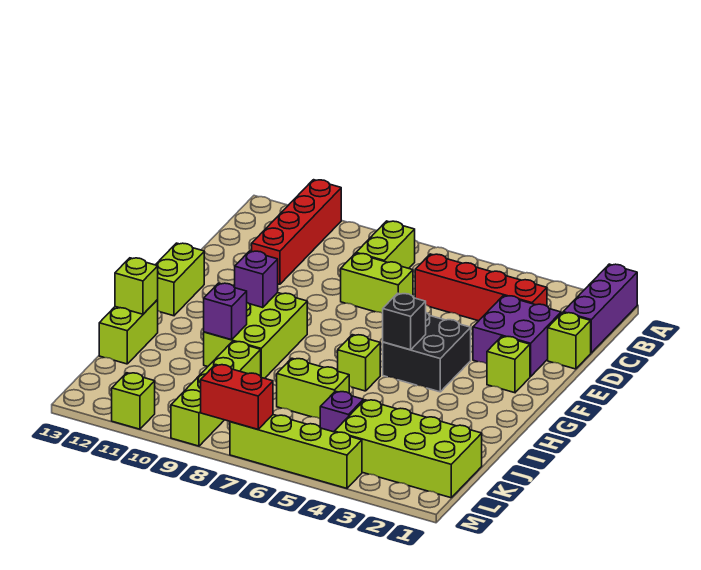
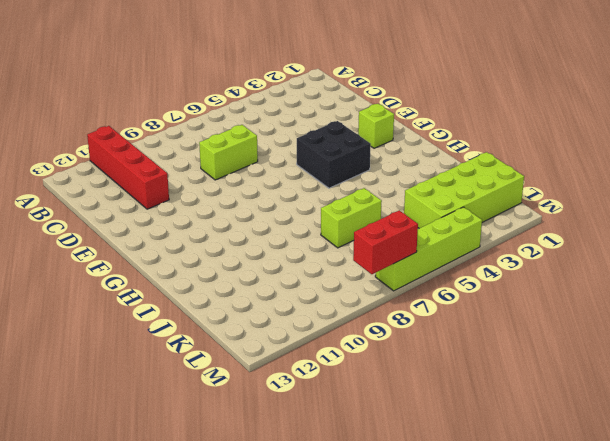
none -> purple brick A1:C1 level 1
none -> lime brick B8:C8 level 1
none -> red brick C3:C6 level 1

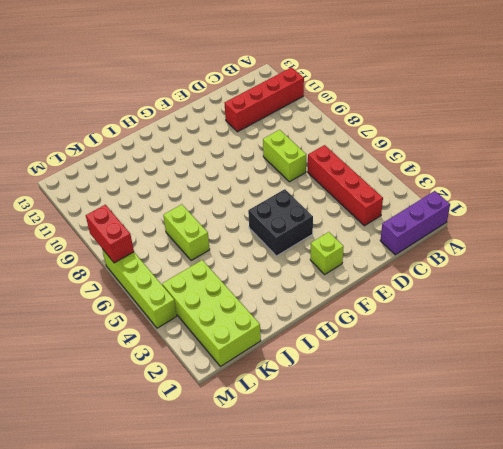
none -> lime brick B8:C8 level 1
none -> lime brick D1 level 1
none -> purple brick D2:E3 level 1

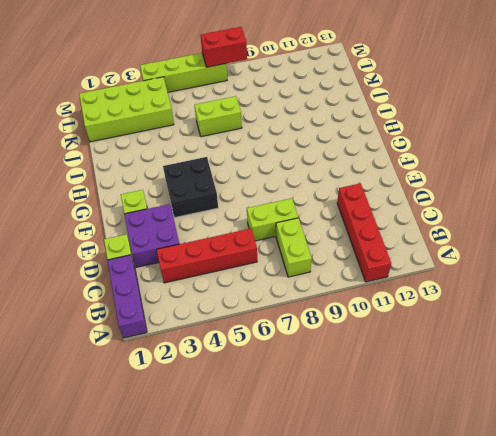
none -> lime brick F13:G13 level 1
none -> lime brick G9:I10 level 1
none -> lime brick H6 level 1

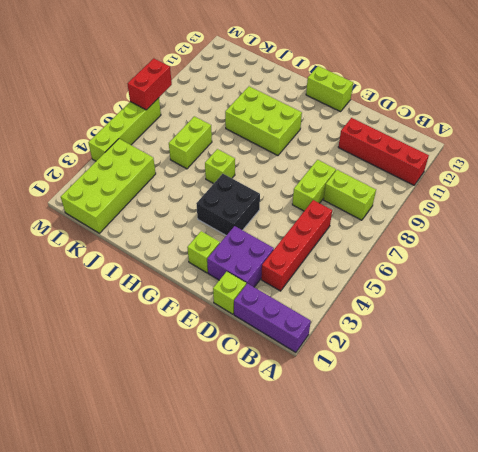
none -> lime brick I13:J13 level 1
none -> lime brick J9:M9 level 1
none -> purple brick K5 level 1

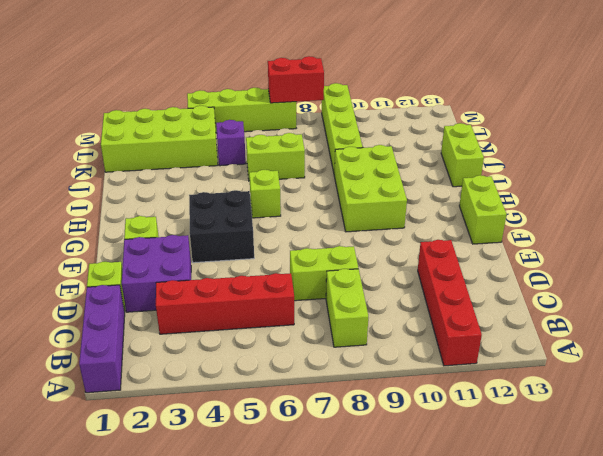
none -> lime brick M11 level 1
none -> black brick G5 level 2
none -> purple brick G10 level 2

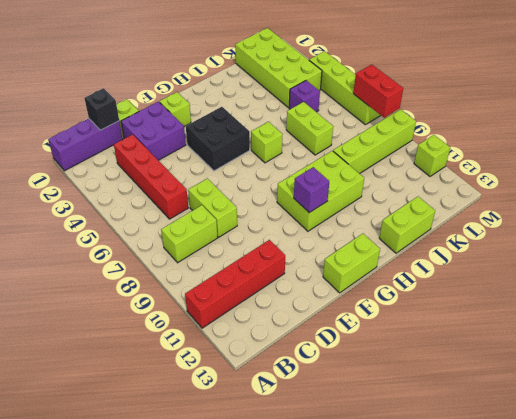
black brick C1 level 2 -> black brick G5 level 2
none -> purple brick I10 level 2
none -> lime brick I13 level 2

